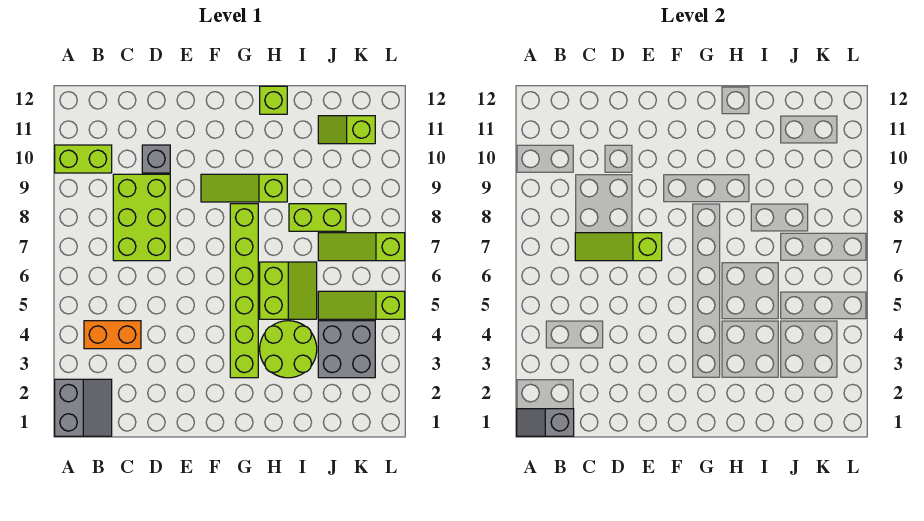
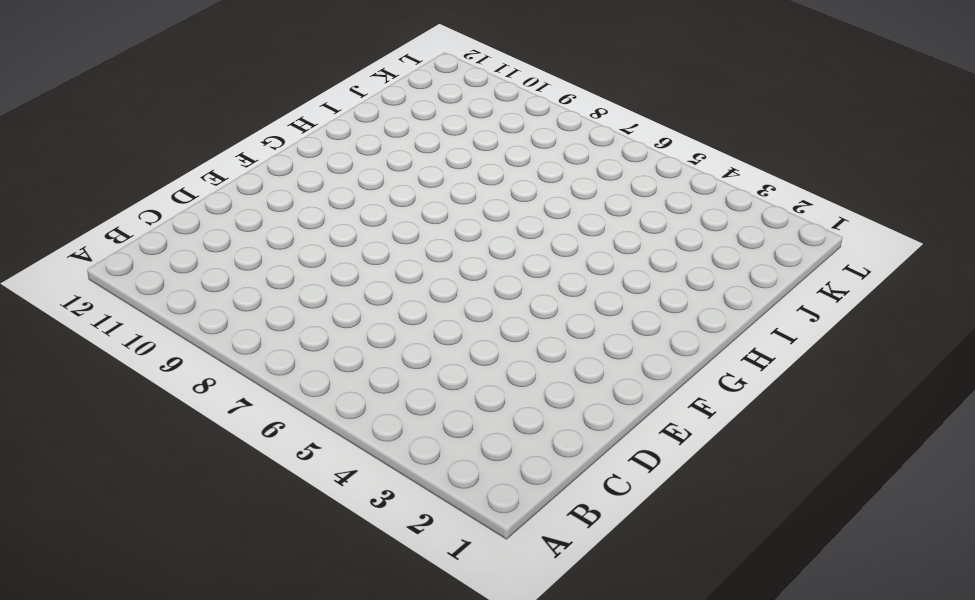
none -> grey slope A1:B2 level 1 top A
none -> lime brick A10:B10 level 1
none -> orange brick B4:C4 level 1

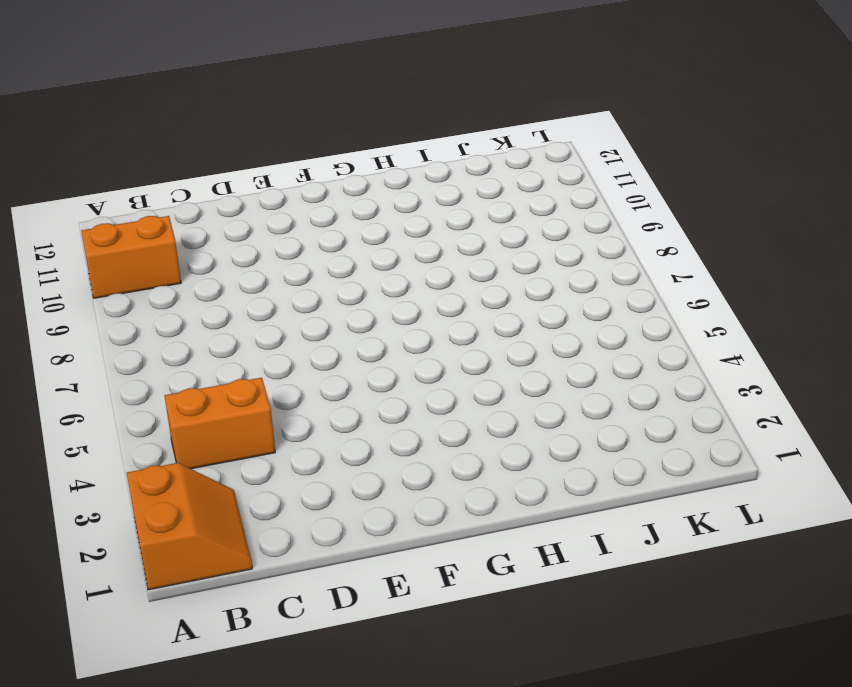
orange slope A1:B2 level 1 top A -> grey slope A1:B2 level 1 top A
orange brick A10:B10 level 1 -> lime brick A10:B10 level 1
none -> lime brick C7:D9 level 1
none -> grey brick D10 level 1
none -> lime slope F9:H9 level 1 top H

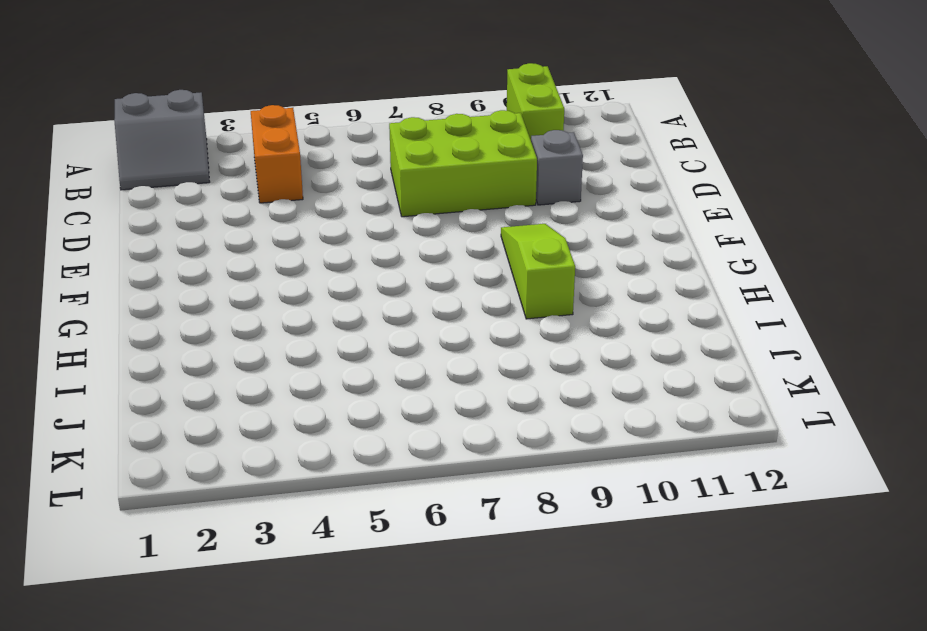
none -> lime brick G3:G8 level 1
none -> lime round brick H3:I4 level 1
none -> lime slope H5:I6 level 1 top H

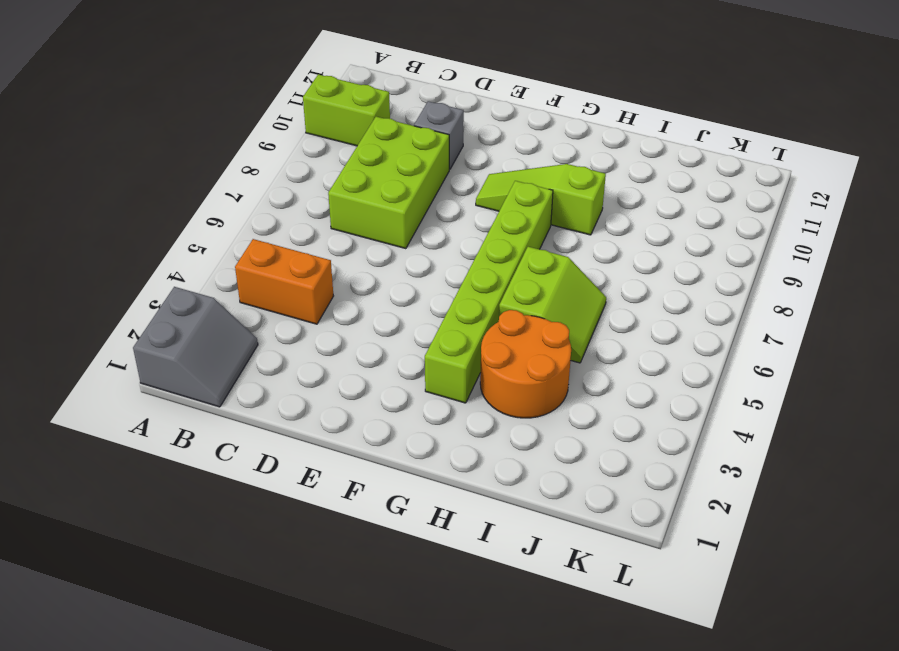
orange round brick H3:I4 level 1 -> lime round brick H3:I4 level 1
none -> lime brick H12 level 1
none -> lime brick I8:J8 level 1
none -> grey brick J3:K4 level 1

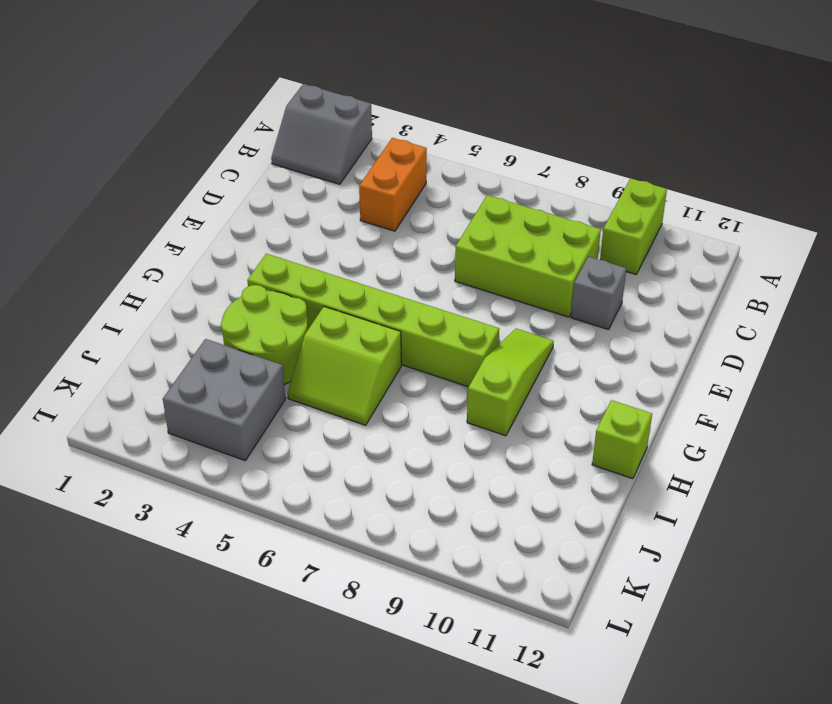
none -> lime brick I8:J8 level 1
none -> lime slope J5:L5 level 1 top L
none -> lime slope J7:L7 level 1 top L

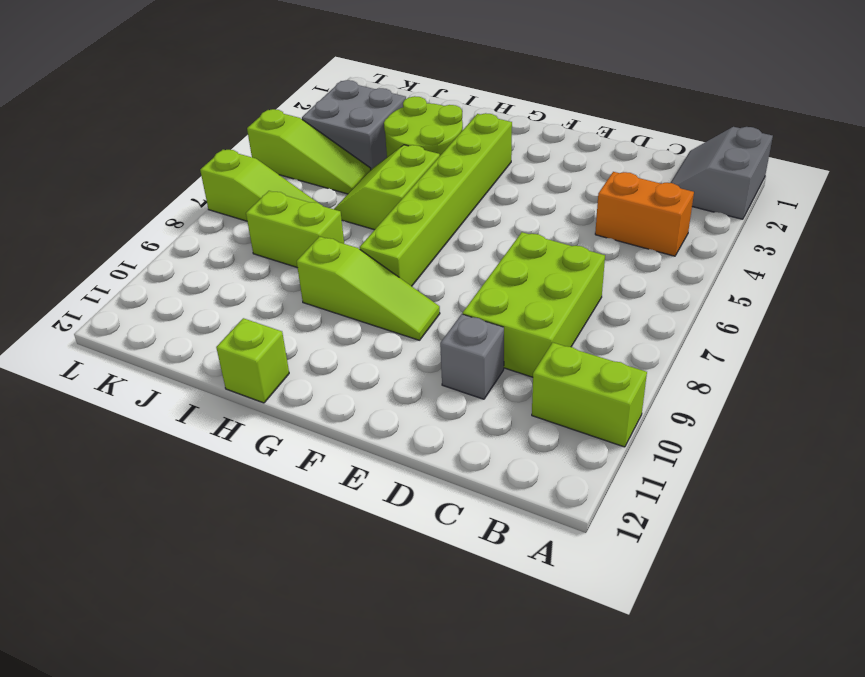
none -> lime slope J11:K11 level 1 top K
none -> grey slope A1:B1 level 2 top B
none -> lime slope C7:E7 level 2 top E

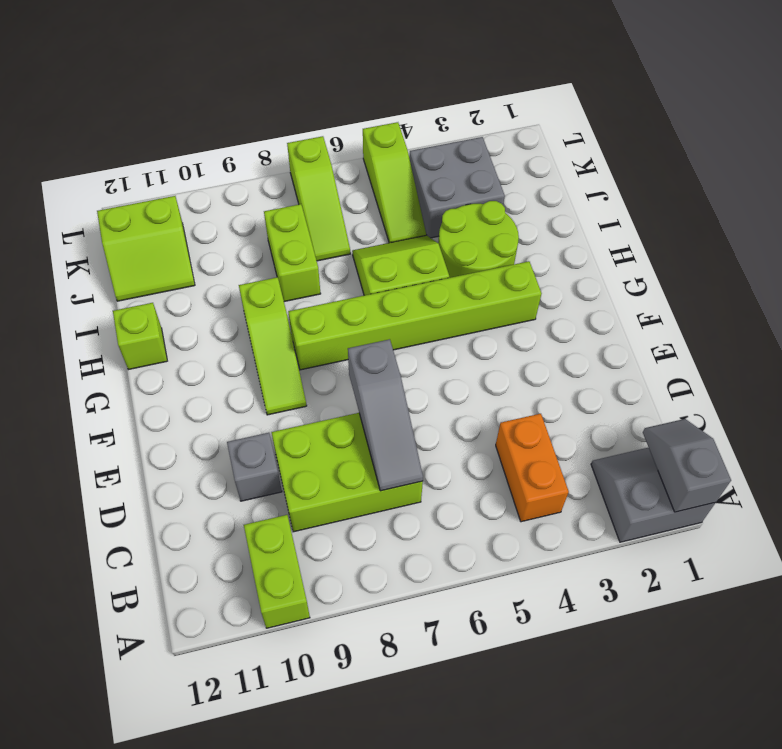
grey slope A1:B1 level 2 top A -> grey slope A1:B1 level 2 top B
grey slope C7:E7 level 2 top E -> lime slope C7:E7 level 2 top E
lime slope J11:K12 level 1 top K -> lime slope J11:K11 level 1 top K

